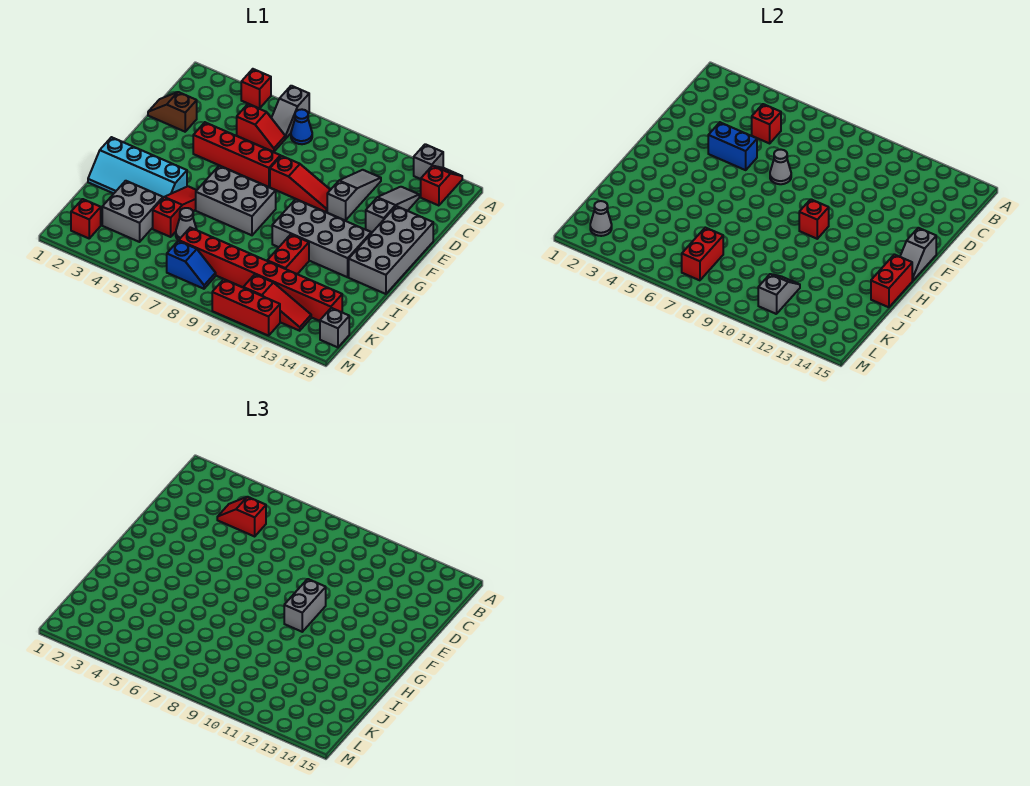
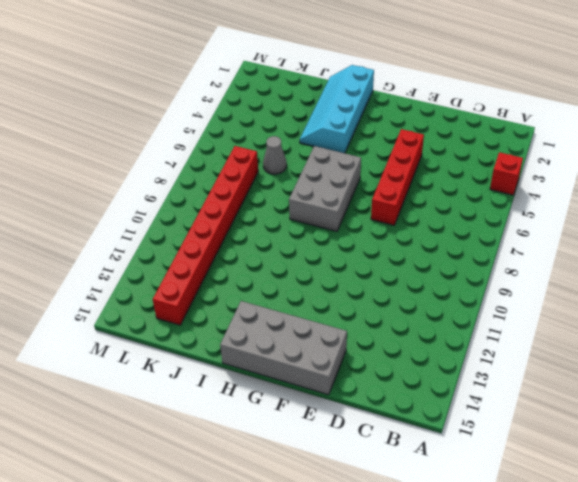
none -> grey slope A6:B6 level 1 top A
none -> grey brick A13 level 1
none -> red slope A14:B14 level 1 top B
none -> blue cone B7 level 1

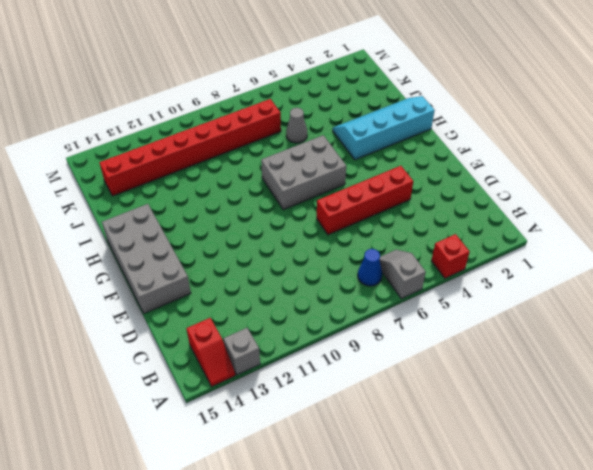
none -> red slope C5:C6 level 1 top 5
none -> grey slope C11:E11 level 1 top E
none -> grey slope C13:E13 level 1 top E
none -> brown slope D1:D2 level 1 top 2

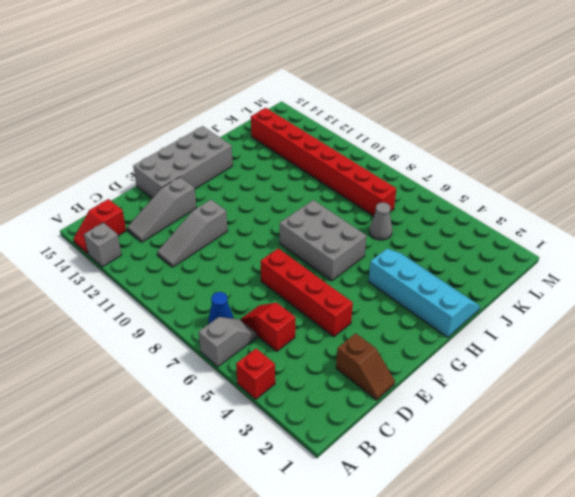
none -> red slope E8:E10 level 1 top 8
none -> grey brick G10:H13 level 1
none -> red slope H5:J5 level 1 top J
none -> red brick I11:J11 level 1

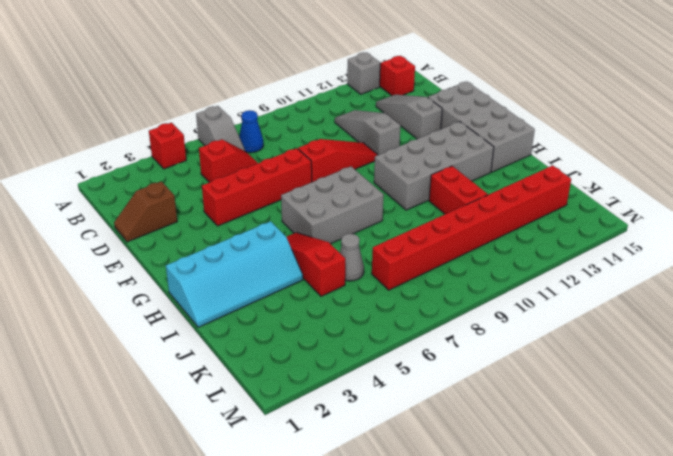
none -> grey brick J3:K4 level 1
none -> red brick L2 level 1
none -> blue slope L7:L8 level 1 top 7
none -> red slope L11:L13 level 1 top 11

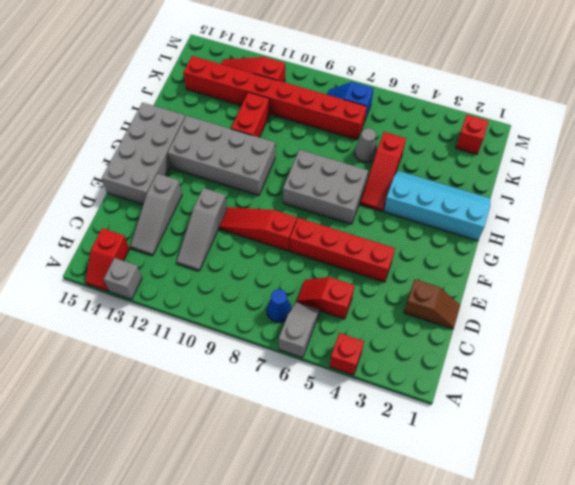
none -> grey brick J3:K4 level 1
none -> grey brick L15 level 1
none -> red brick M10:M12 level 1
none -> red brick C5 level 2

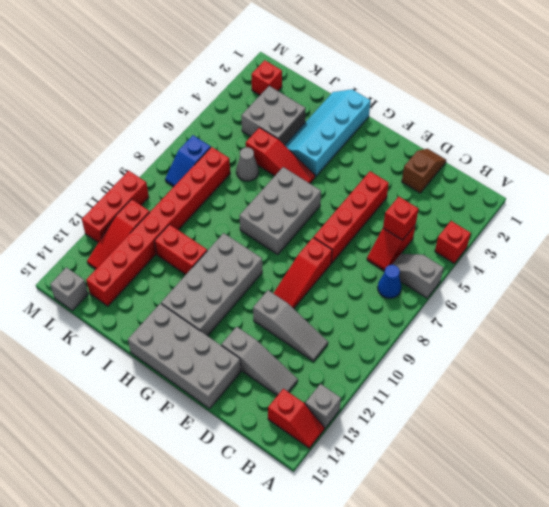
none -> blue brick E4:E5 level 2
none -> grey cone E7 level 2
none -> grey slope F15:G15 level 2 top F
none -> red brick G10 level 2

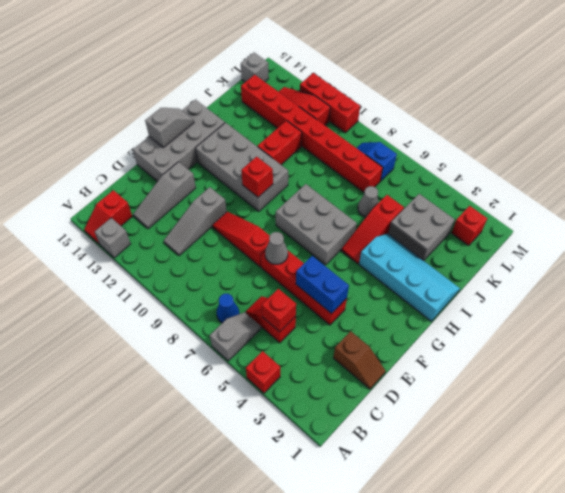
none -> red brick H15:I15 level 2
none -> red brick K7:L7 level 2
none -> grey slope K11:L11 level 2 top L
none -> grey cone L2 level 2

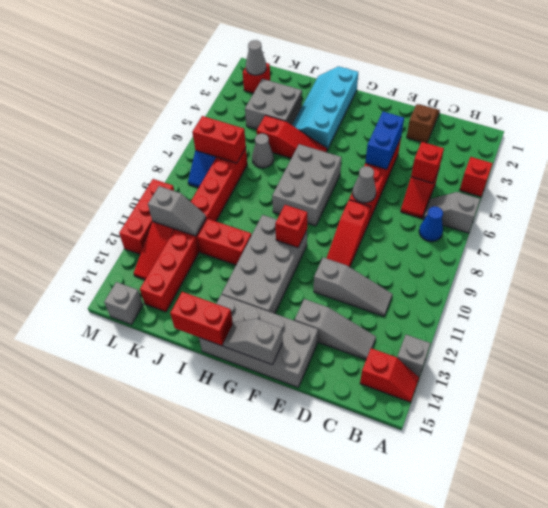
none -> red slope C4:C5 level 3 top 5
none -> grey brick F10:G10 level 3

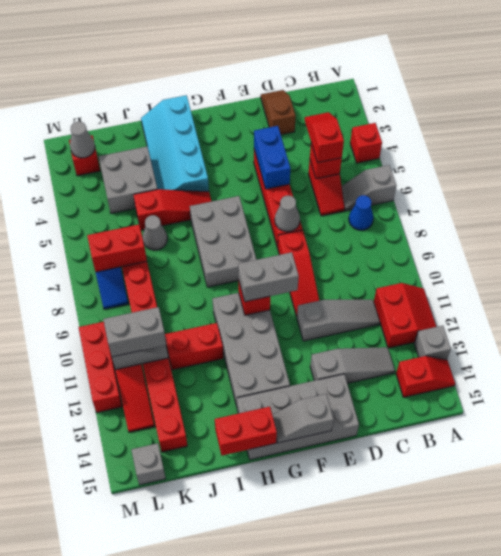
red slope A11:B12 level 1 top B -> none
grey brick K11:L11 level 3 -> none

